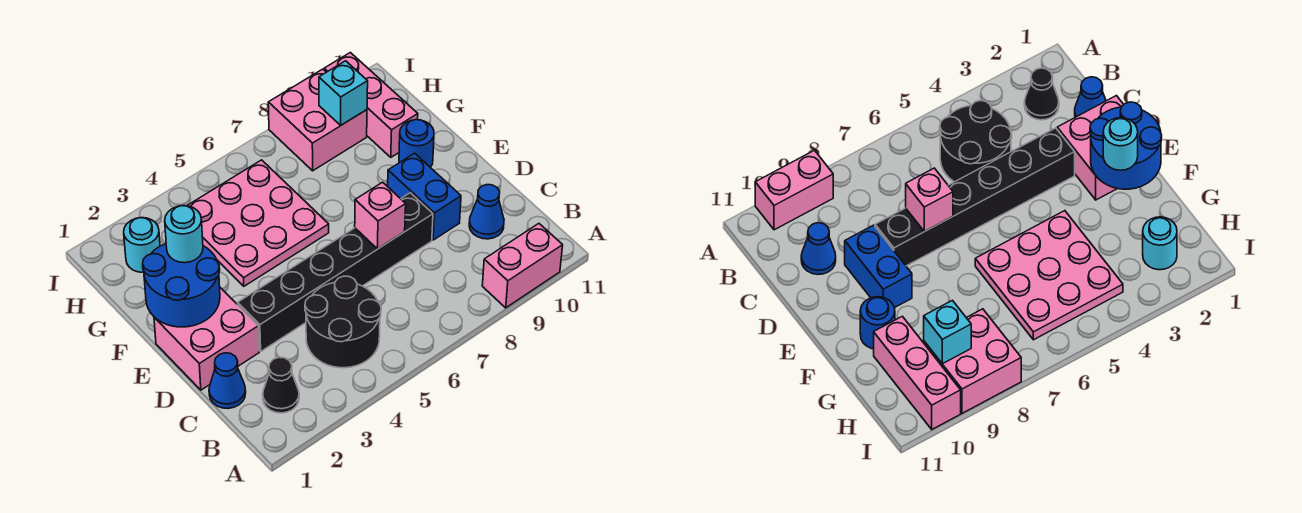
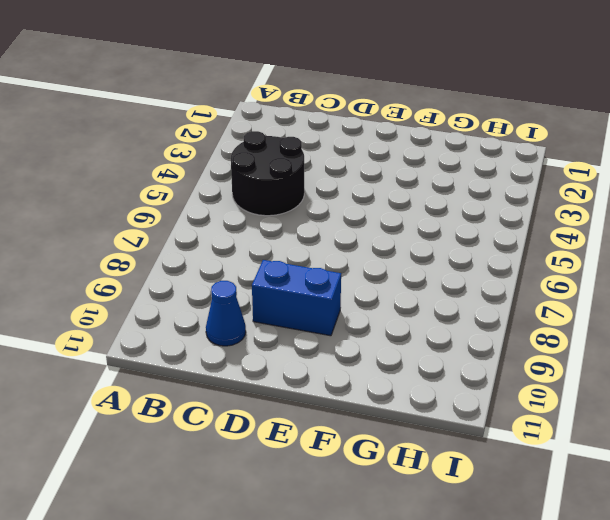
none -> pink brick A9:A10 level 1
none -> black cone B2 level 1
none -> blue cone C1 level 1

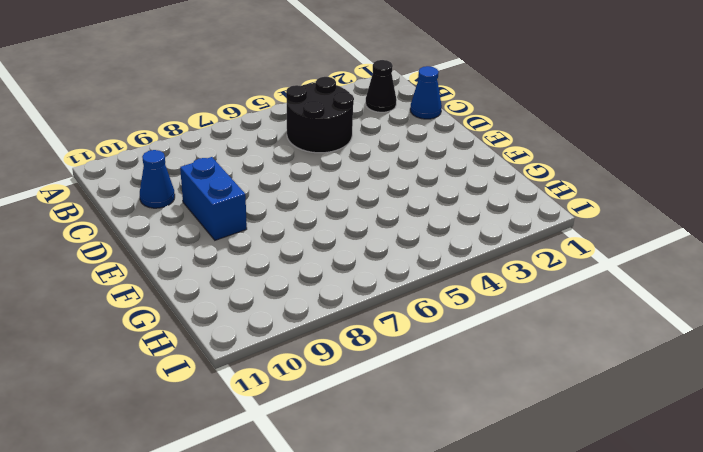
none -> pink brick A9:A10 level 1
none -> pink brick D1:E2 level 1
none -> black brick D3:D8 level 1

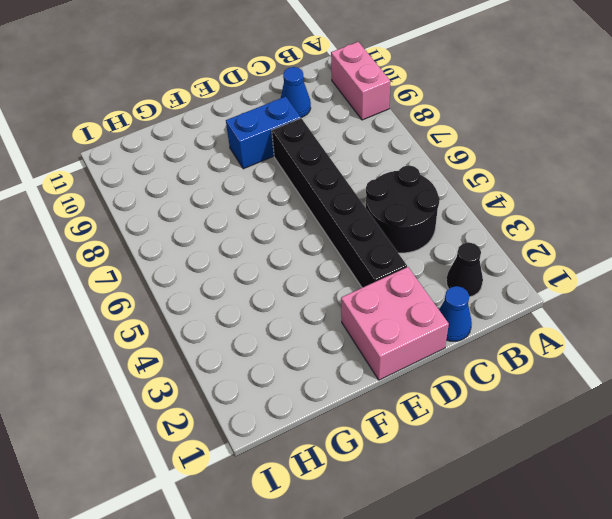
none -> pink plate F4:H6 level 1
none -> blue round brick F10 level 1
none -> pink brick G10:I10 level 1

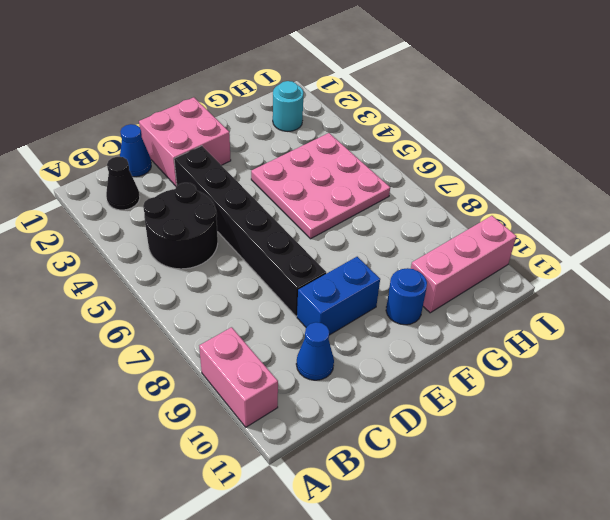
none -> pink brick H8:I9 level 1
none -> pink brick D7 level 2
none -> blue round brick E1:F2 level 2

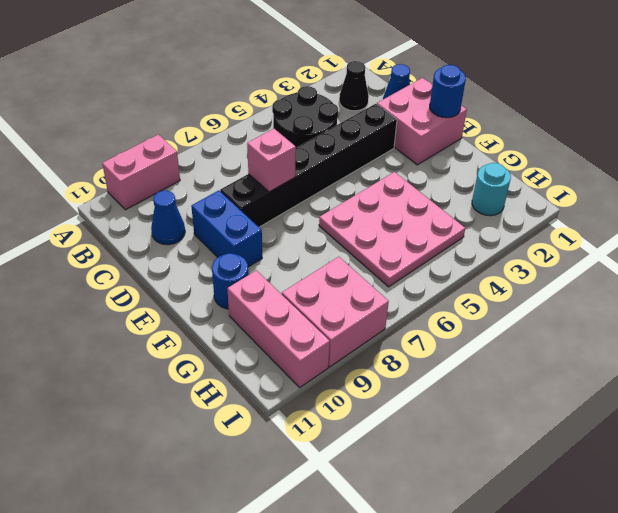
blue round brick E1 level 2 -> blue round brick E1:F2 level 2
none -> cyan brick H9 level 2
none -> cyan round brick F2 level 3

